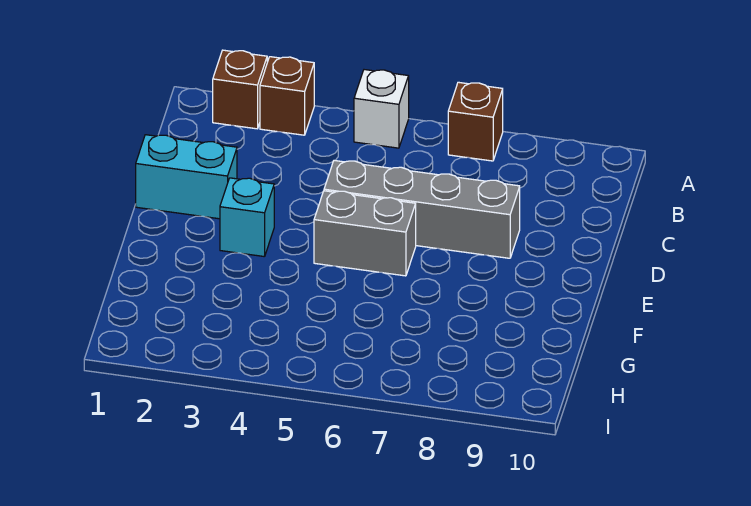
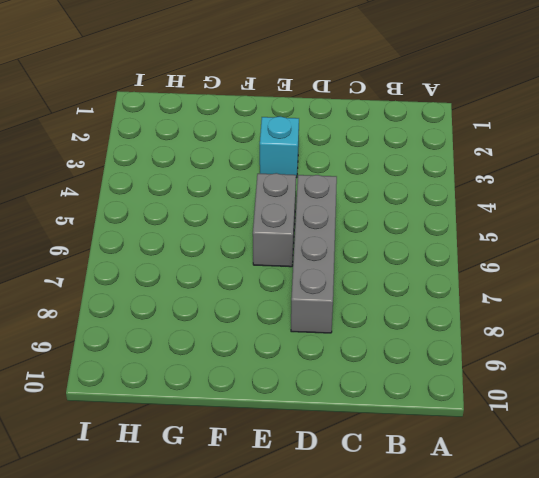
none -> brown brick A2 level 1
none -> brown brick A3 level 1

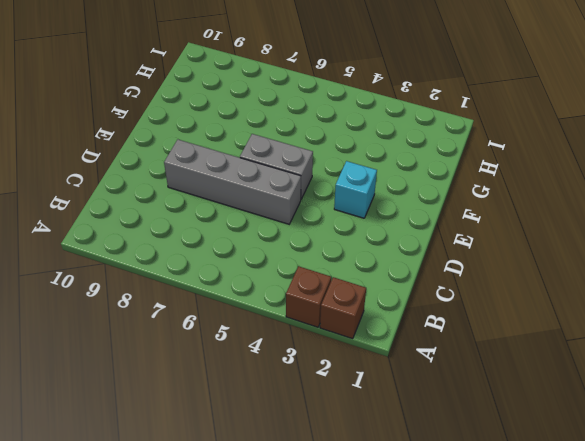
none -> white brick A5 level 1
none -> brown brick A7 level 1

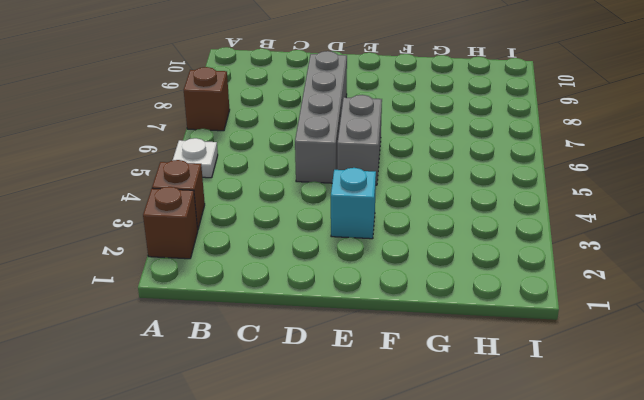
white plate A5 level 1 -> white brick A5 level 1
none -> cyan brick D1:D2 level 1

